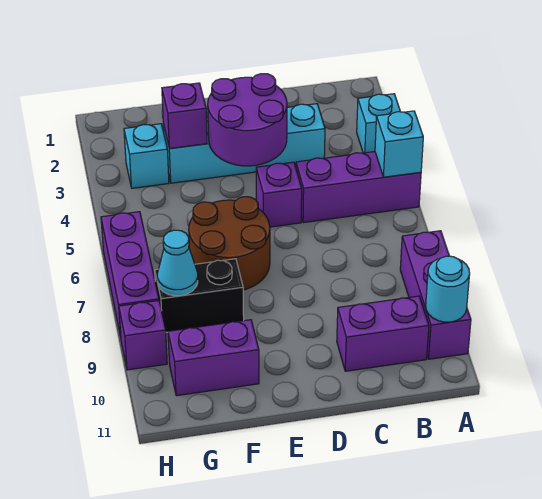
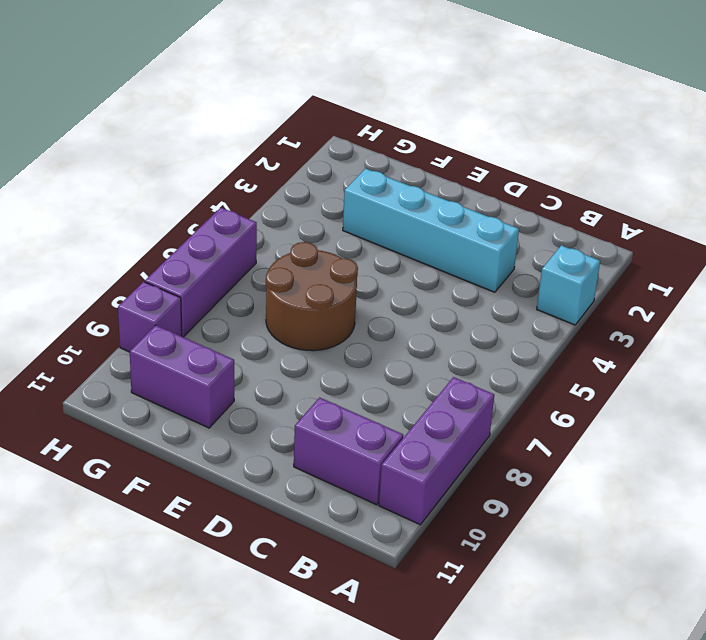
none -> purple brick A5:C5 level 1
none -> purple brick D5 level 1
none -> black brick F8:G8 level 1

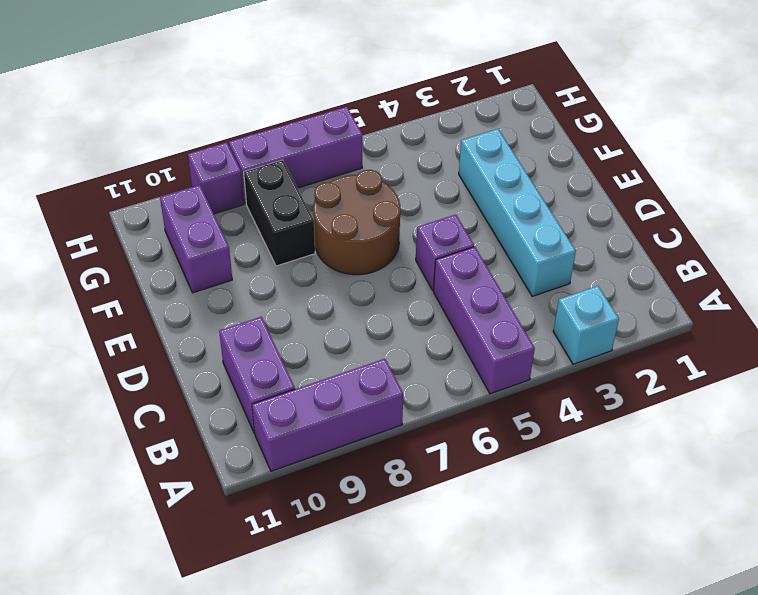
none -> cyan brick G3 level 1
none -> cyan brick A5 level 2
none -> cyan round brick A10 level 2

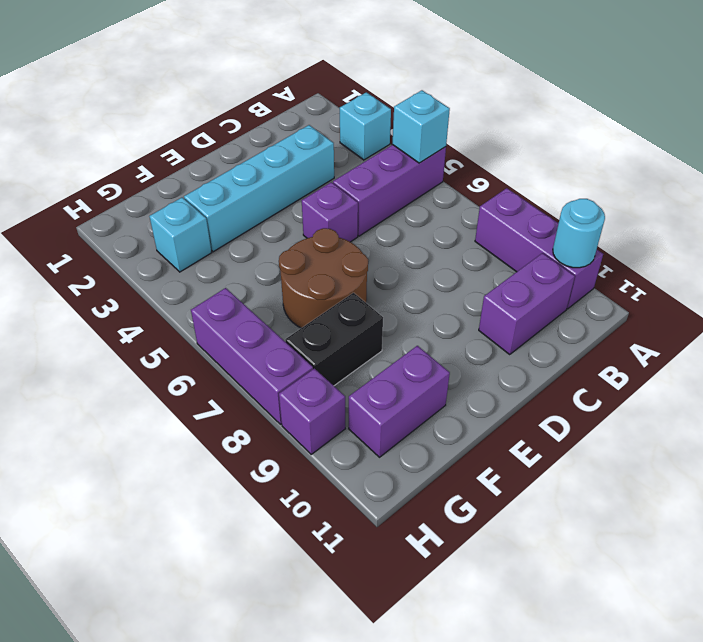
none -> purple round brick D3:E4 level 2
none -> purple brick F3 level 2
none -> cyan cone G8 level 2

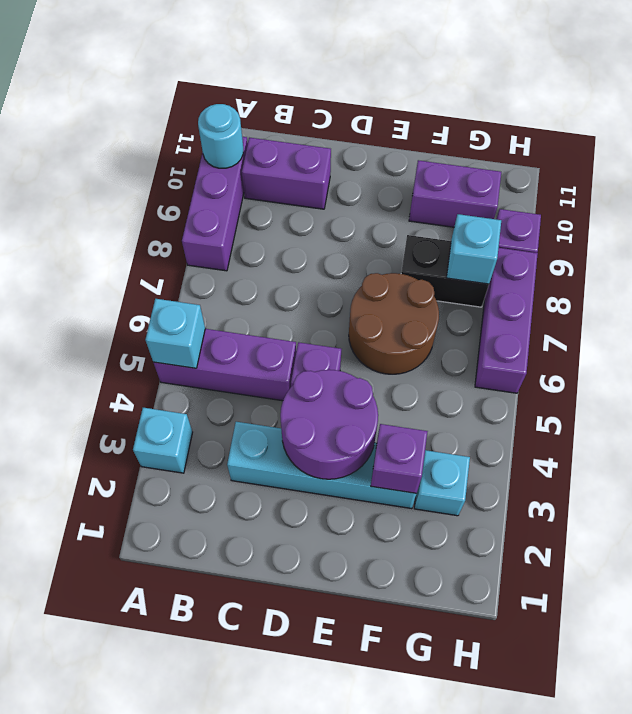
cyan brick G8 level 2 -> cyan cone G8 level 2

